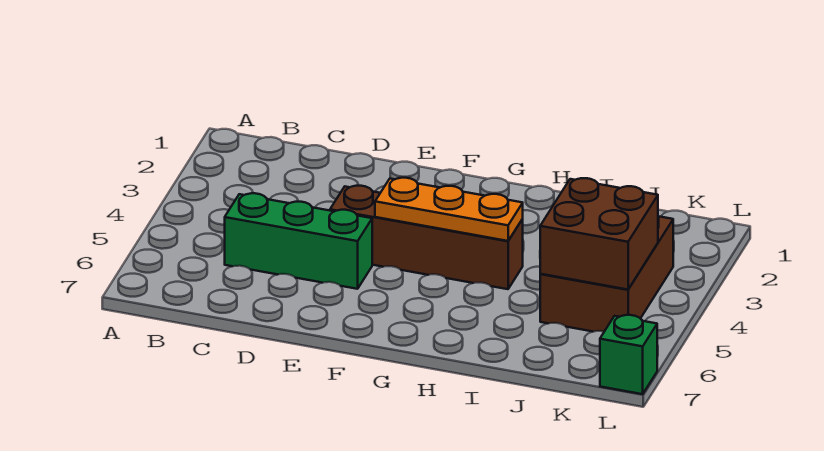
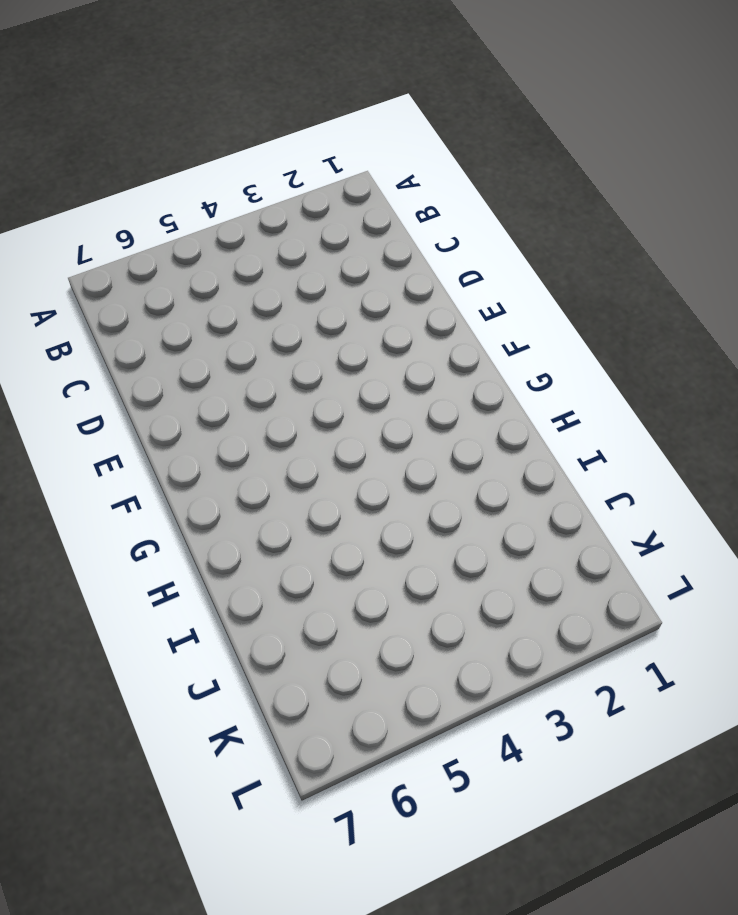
none -> green brick C5:E5 level 1
none -> brown brick E4:H4 level 1

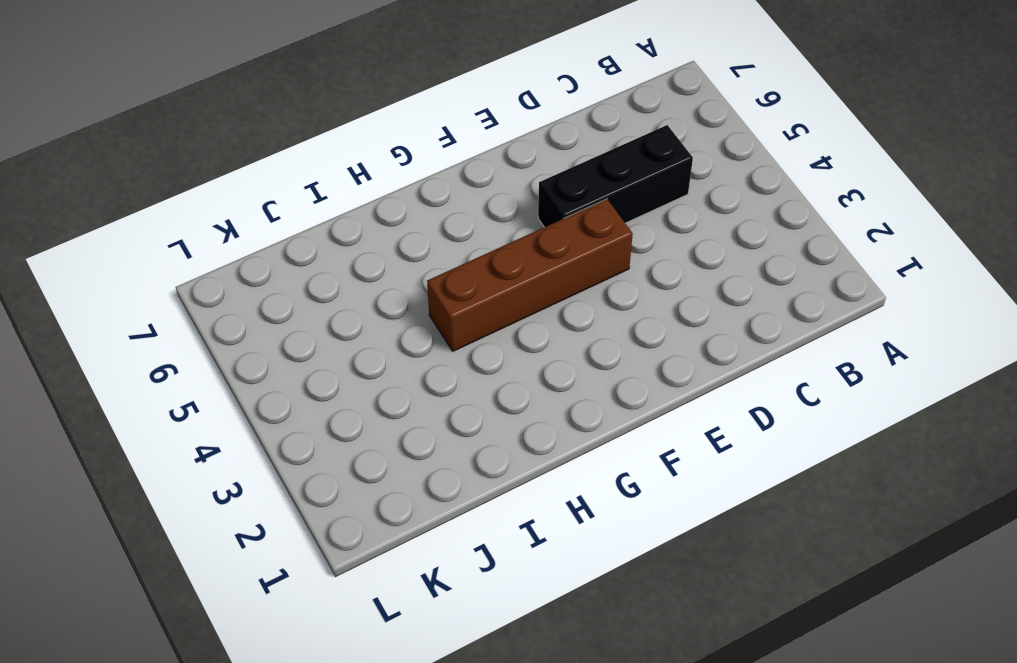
black brick C5:E5 level 1 -> green brick C5:E5 level 1
none -> brown brick J3:K5 level 1
none -> green brick L7 level 1

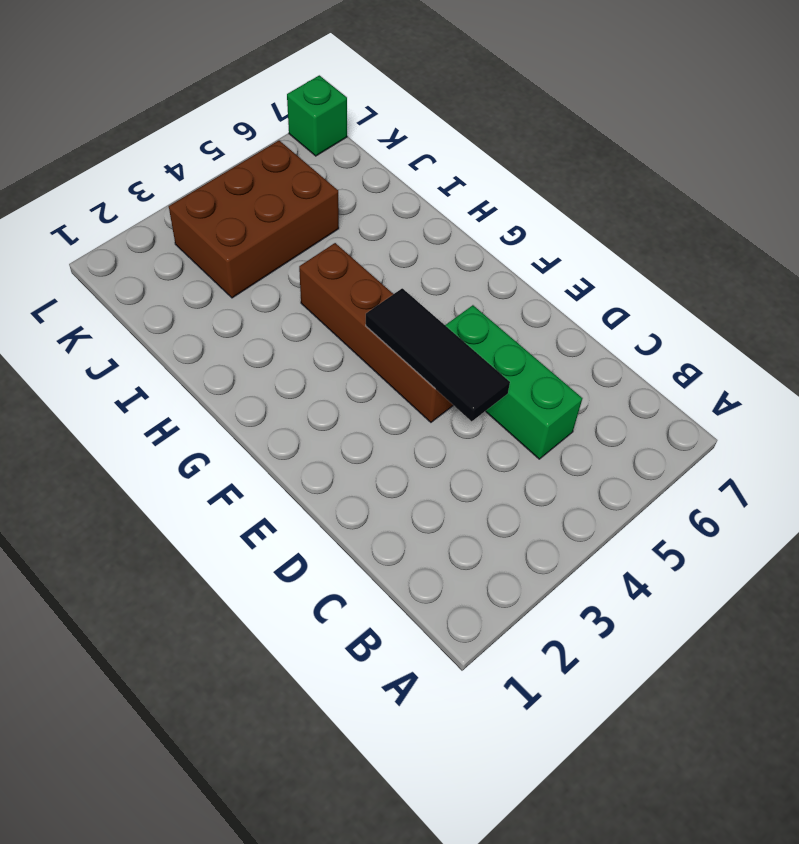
black tile D4:F4 level 2 -> orange plate F4:H4 level 2
none -> brown brick J4:K5 level 2

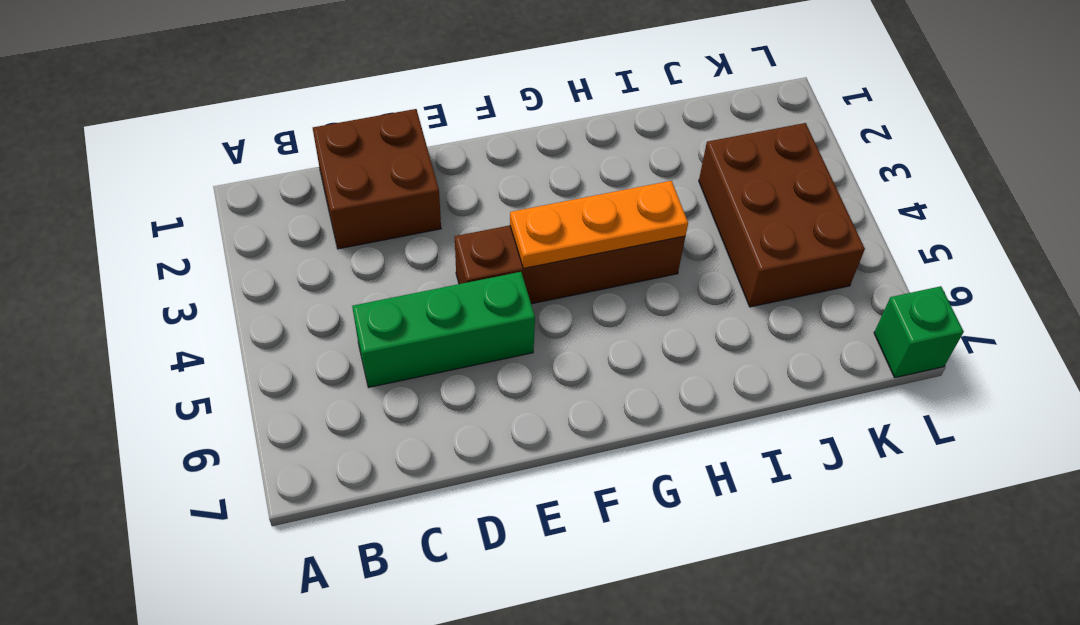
brown brick C1:D2 level 1 -> brown brick J4:K5 level 2

